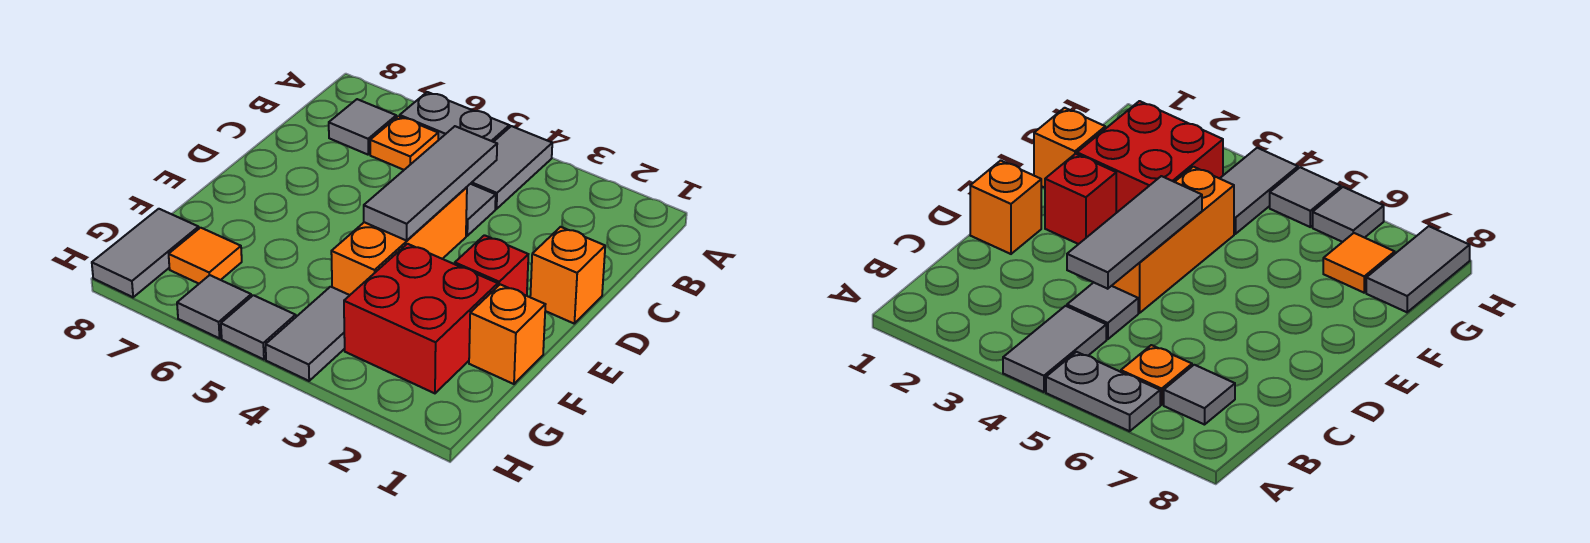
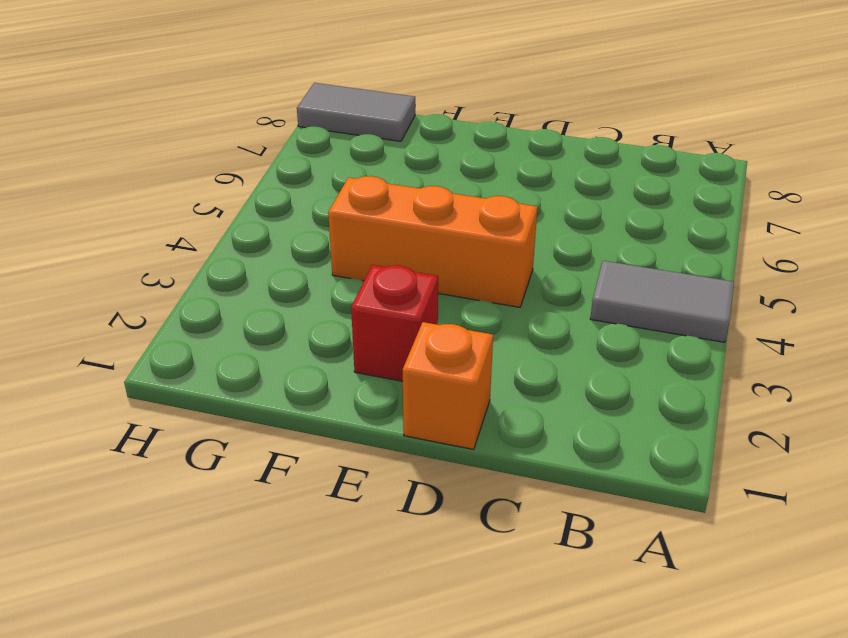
none -> grey plate A5:A6 level 1
none -> orange plate B6 level 1
none -> grey tile B7 level 1

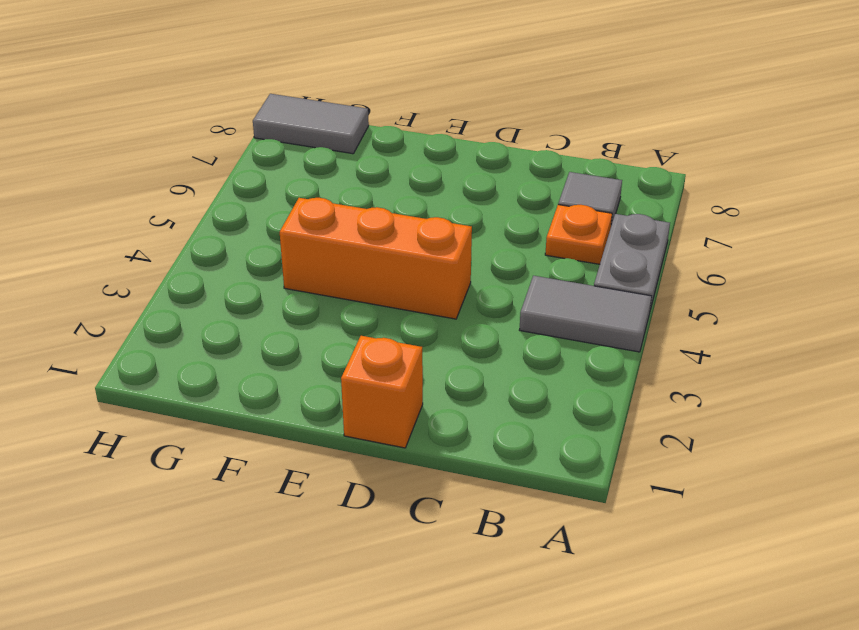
none -> grey tile C4 level 1
none -> red brick E2 level 1
none -> orange brick F1 level 1

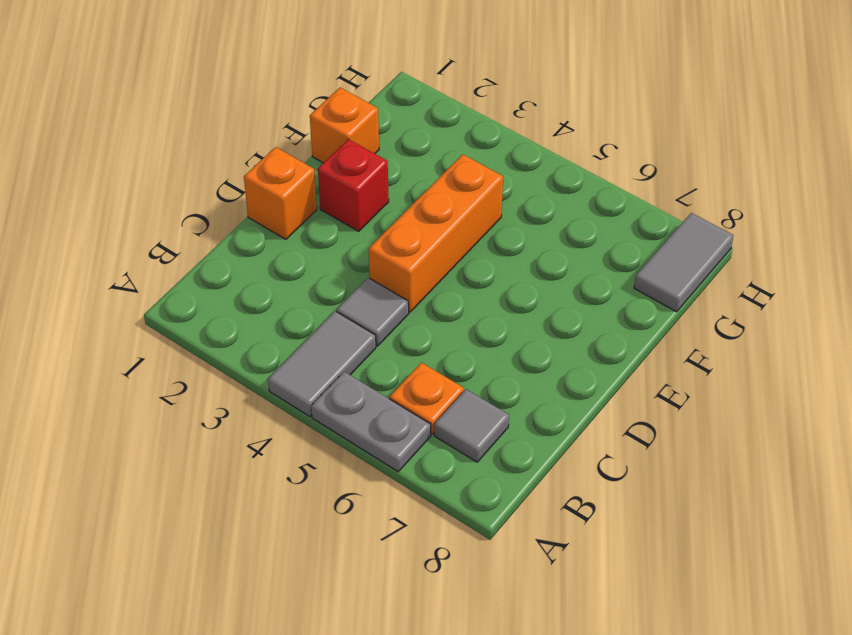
none -> red brick F2:G3 level 1
none -> grey tile G4:H4 level 1
none -> orange tile G7 level 1

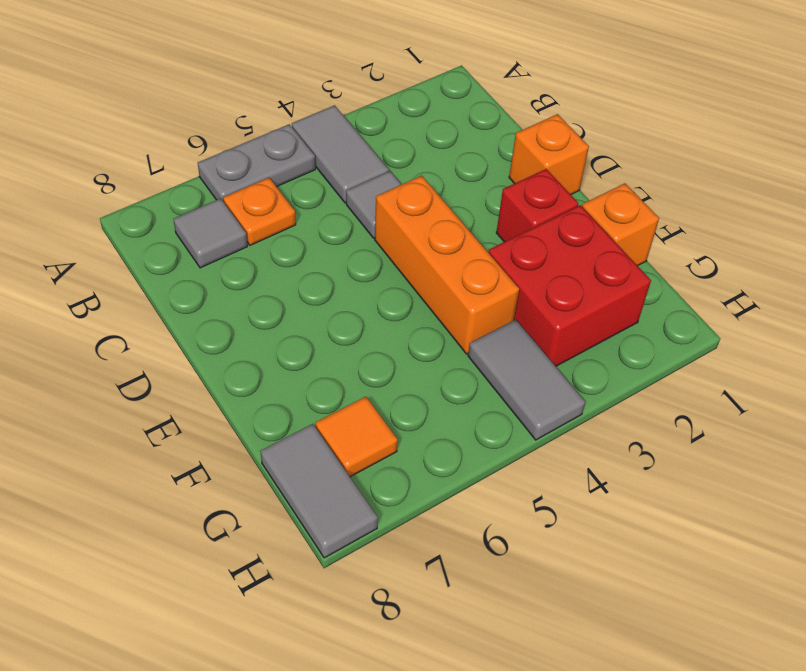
none -> grey tile H5 level 1
none -> grey tile H6 level 1
none -> grey tile C4:E4 level 2

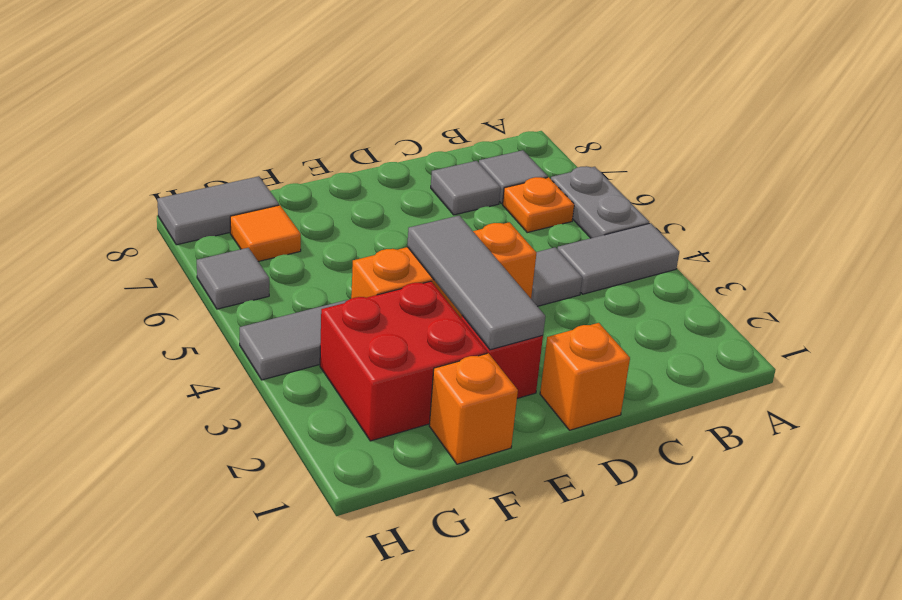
grey tile C7 level 1 -> grey tile H5 level 1
grey tile E2:E4 level 2 -> grey tile C4:E4 level 2

